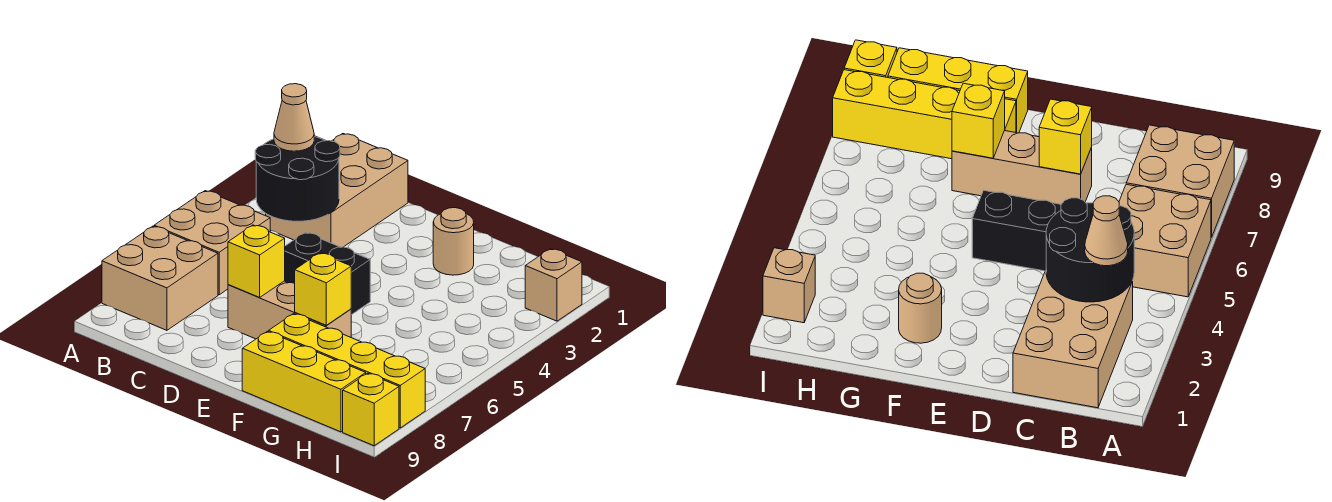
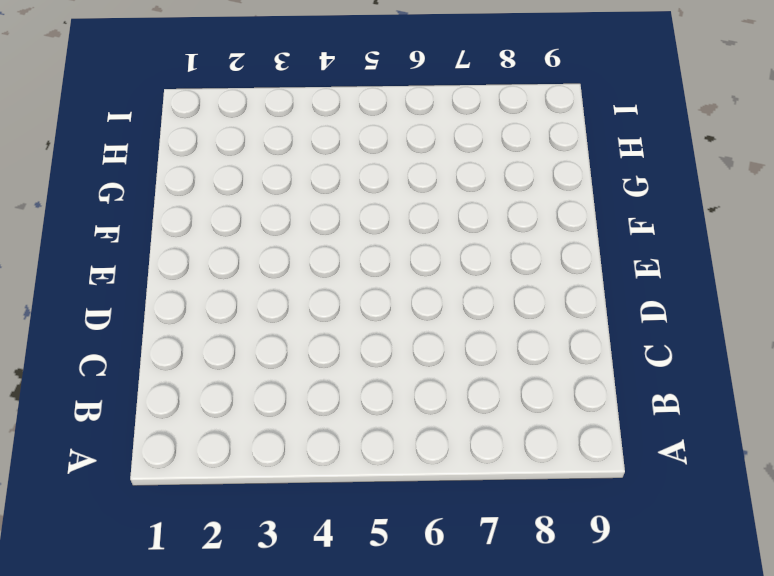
none -> tan brick A5:B6 level 1
none -> tan brick A7:B8 level 1
none -> tan brick B1:C3 level 1

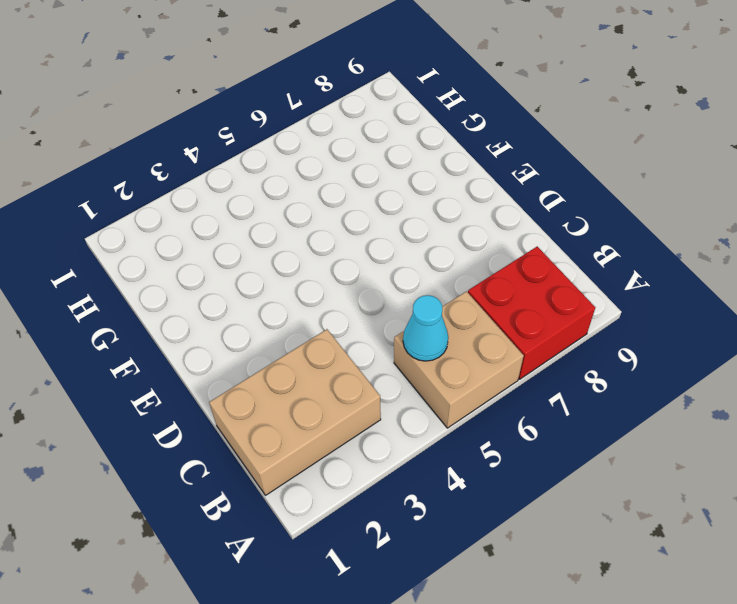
red brick A7:B8 level 1 -> tan brick A7:B8 level 1
cyan cone B5 level 2 -> none
none -> black brick D5:E5 level 1
none -> tan brick D7:F7 level 1
none -> tan round brick F2 level 1

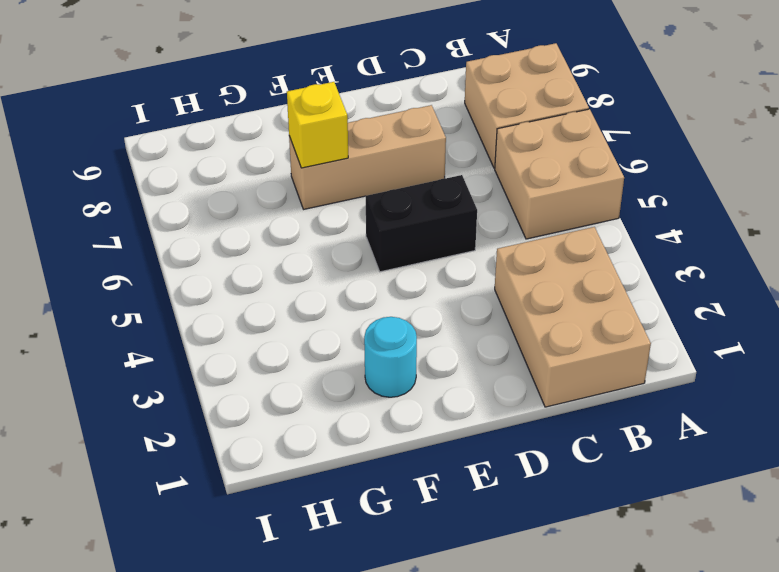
cyan round brick F2 level 1 -> tan round brick F2 level 1
none -> yellow brick F8:I8 level 1
none -> yellow brick F9:H9 level 1
none -> tan brick I2 level 1

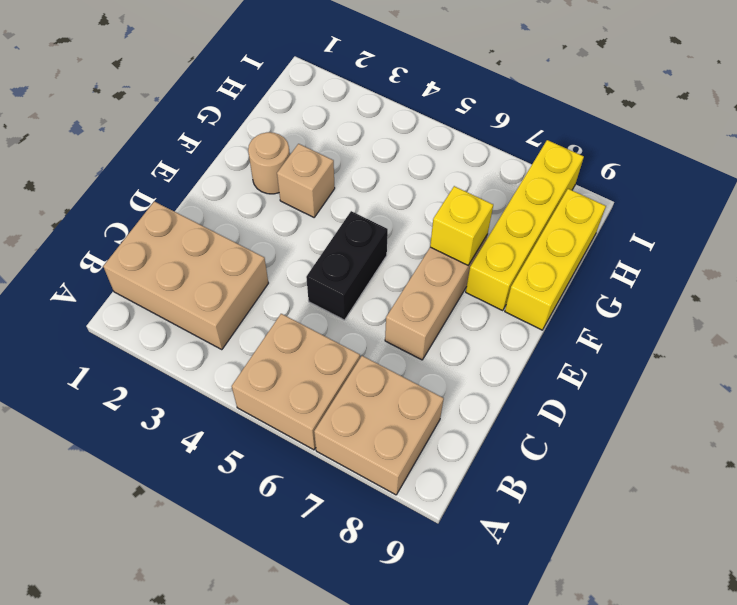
tan brick F3 level 1 -> tan brick I2 level 1
none -> yellow brick I9 level 1
none -> black round brick B3:C4 level 2
none -> yellow brick D7 level 2

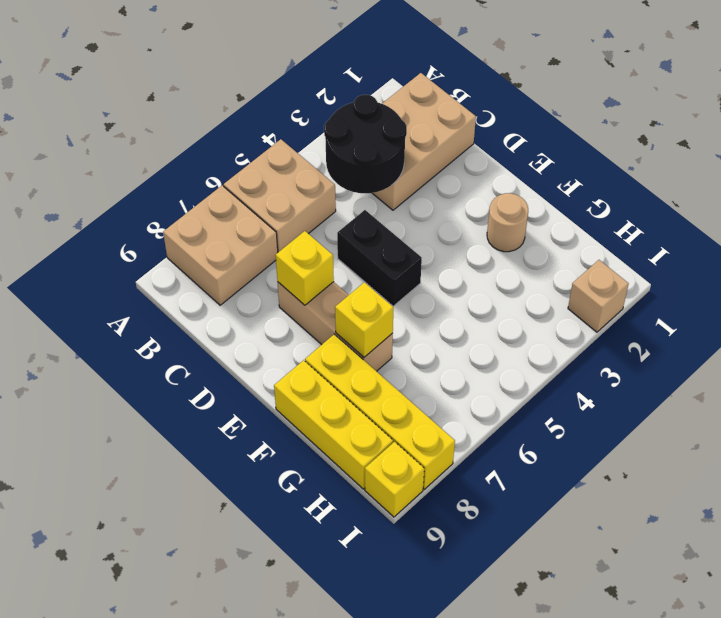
none -> tan cone B3 level 3

